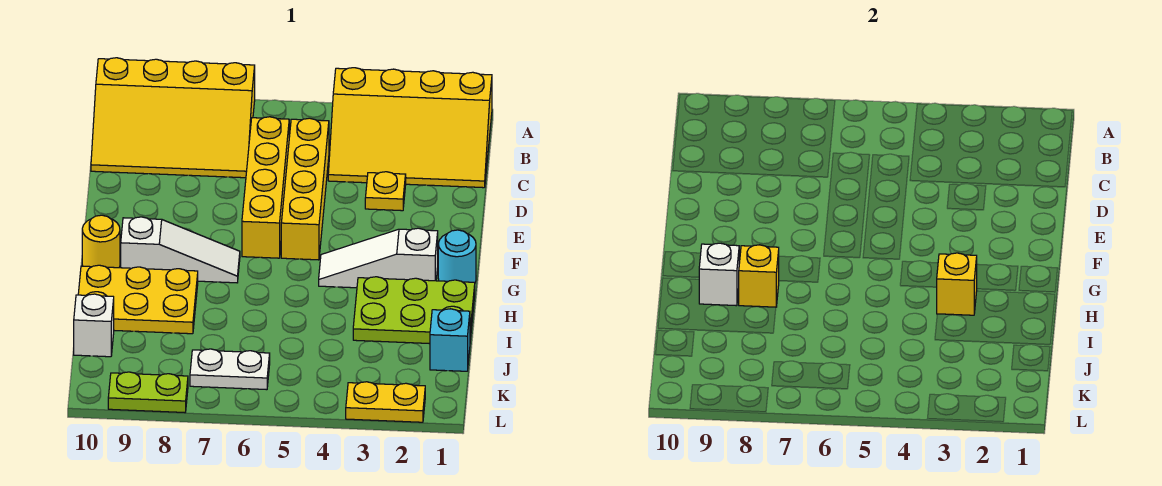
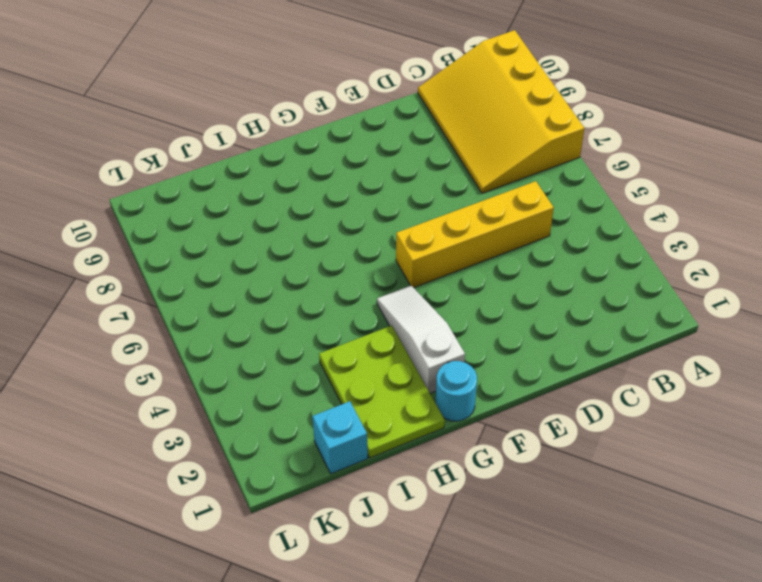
none -> yellow slope A1:C4 level 1 top A
none -> yellow brick C6:F6 level 1
none -> yellow plate D3 level 1

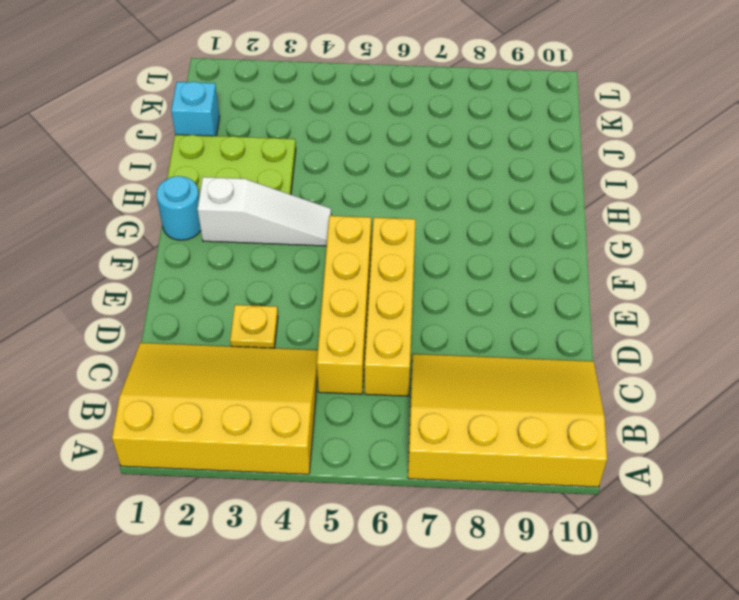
none -> white slope G7:G9 level 1 top 9
none -> yellow round brick G10 level 1
none -> yellow plate H8:I10 level 1

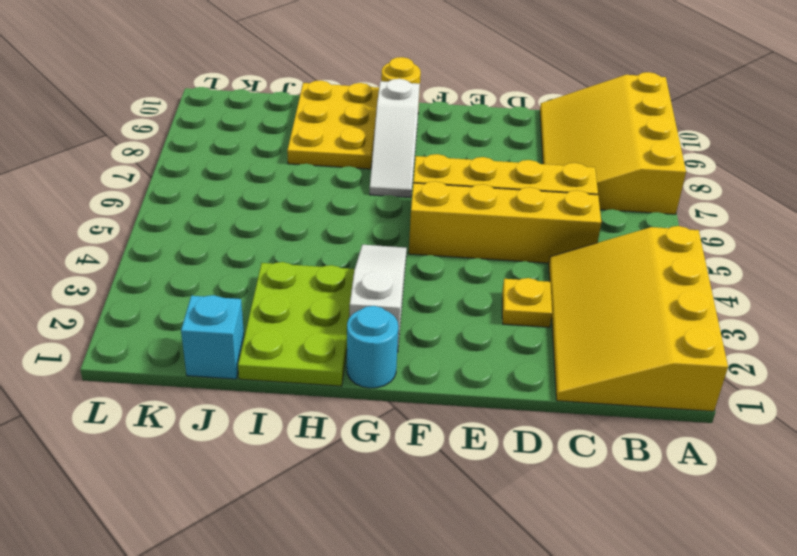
none -> white brick J10 level 1
none -> white plate K6:K7 level 1
none -> yellow plate L2:L3 level 1

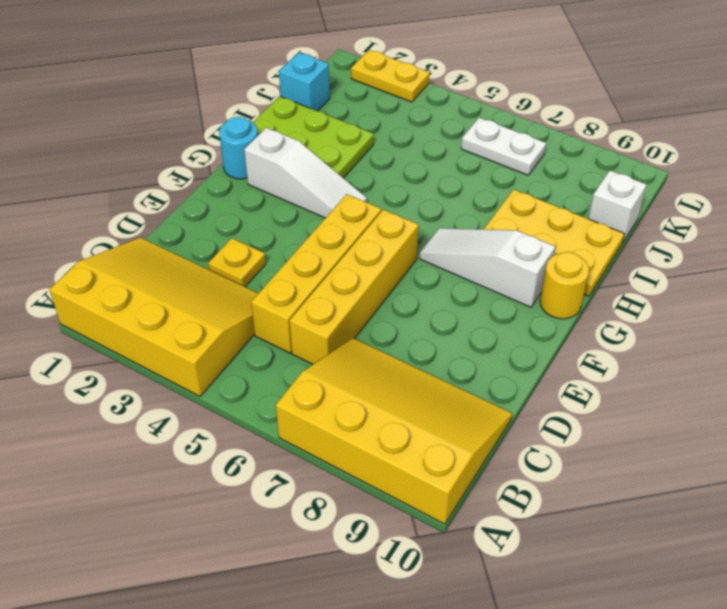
none -> lime plate L8:L9 level 1
none -> yellow brick H3 level 2
none -> yellow brick H8 level 2

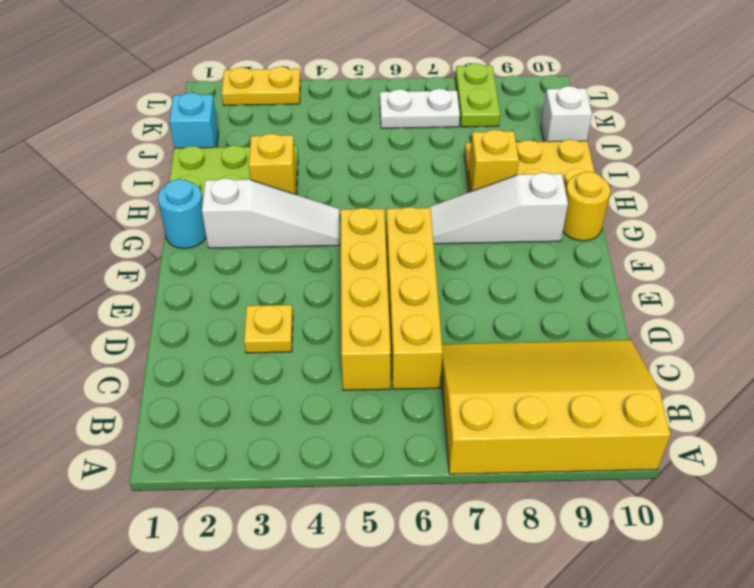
lime plate K8:L8 level 1 -> lime plate L8:L9 level 1
none -> yellow slope A1:C4 level 1 top A
none -> white brick H9 level 2

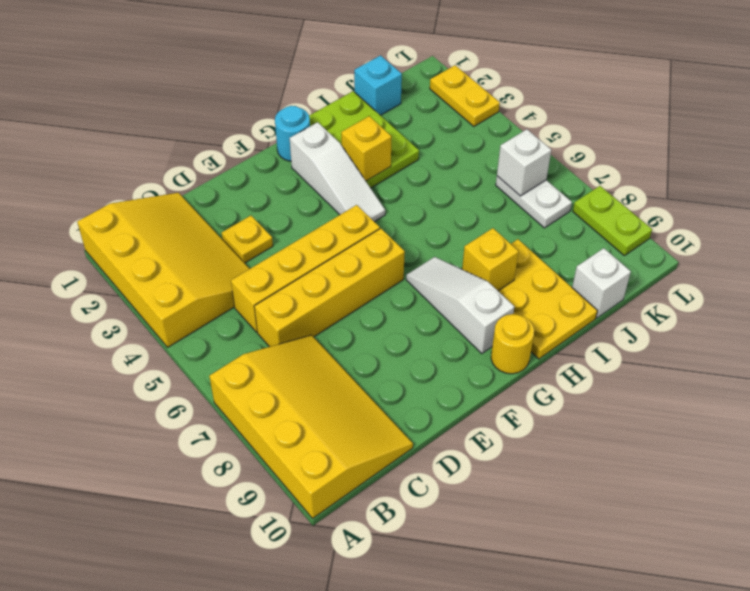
white brick K6 level 2 -> white brick H9 level 2

